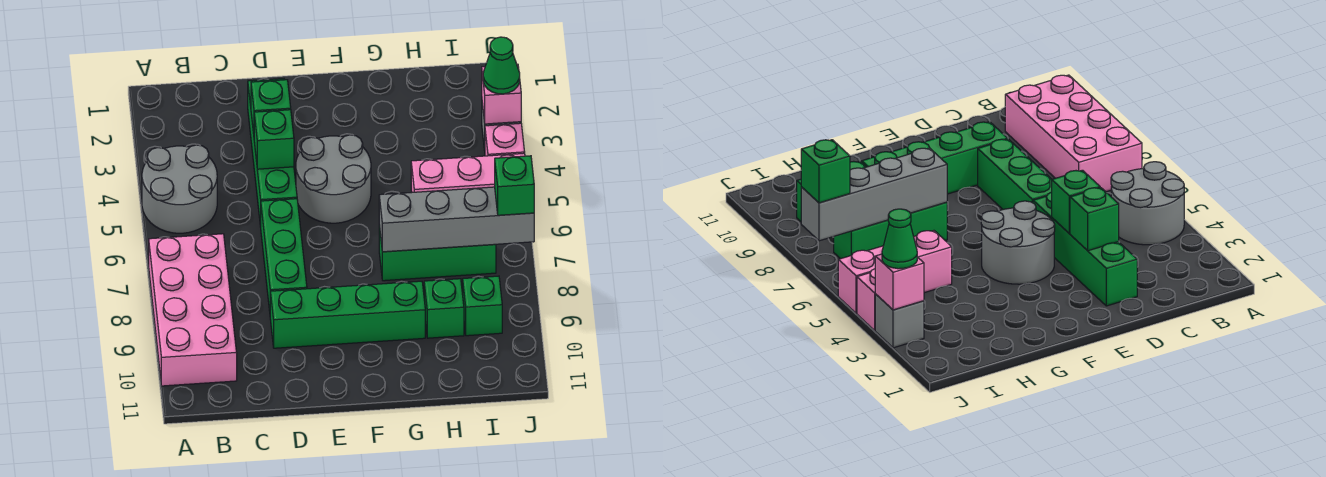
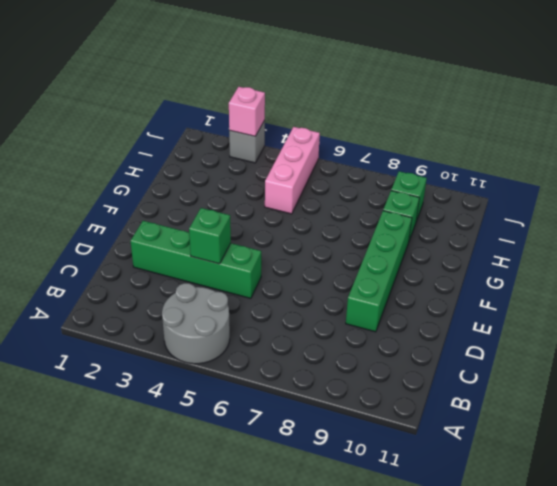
none -> pink brick A7:B10 level 1
none -> green brick D6:D8 level 1
none -> grey round brick E4:F5 level 1

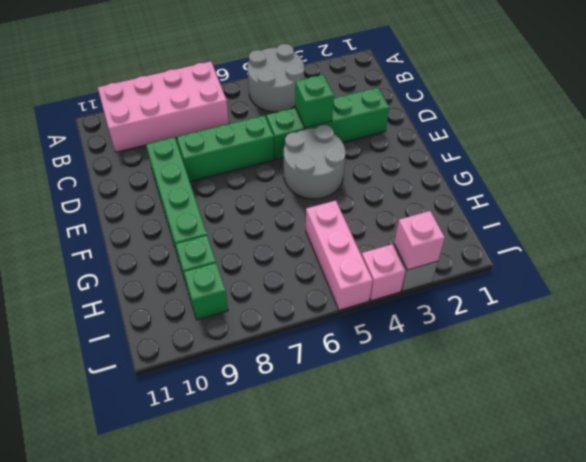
none -> green brick G7:I7 level 1
none -> green brick D3 level 2
none -> grey brick G7:J7 level 2

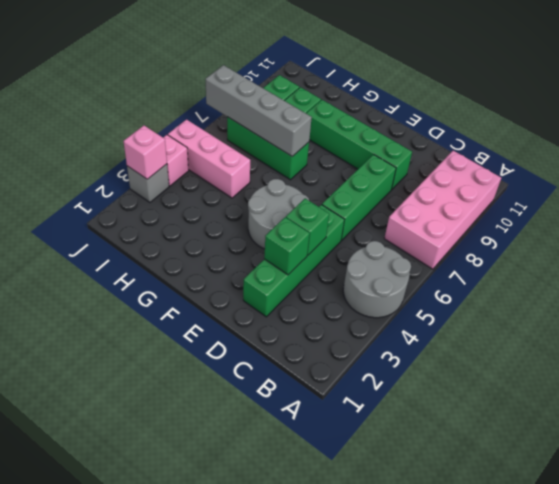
none -> green cone J3 level 3
none -> green brick J7 level 3

